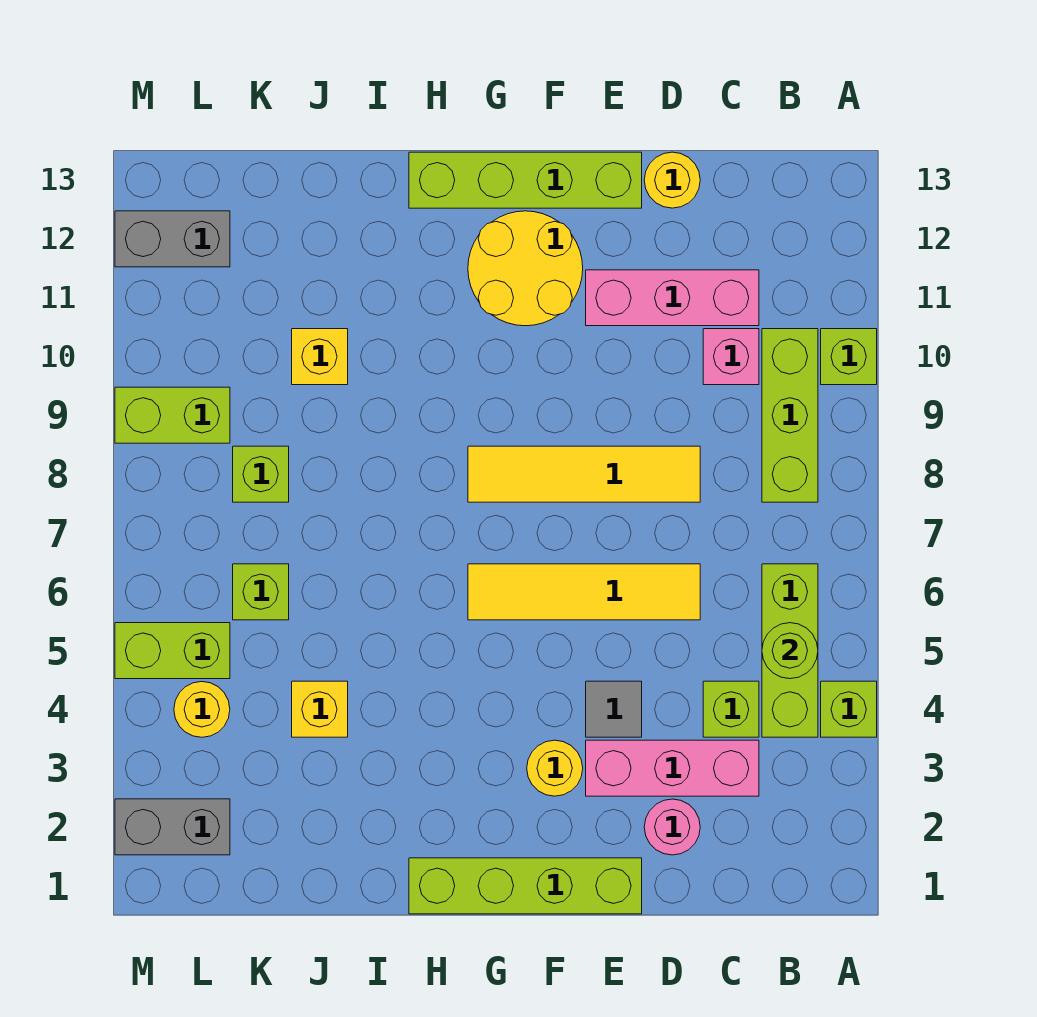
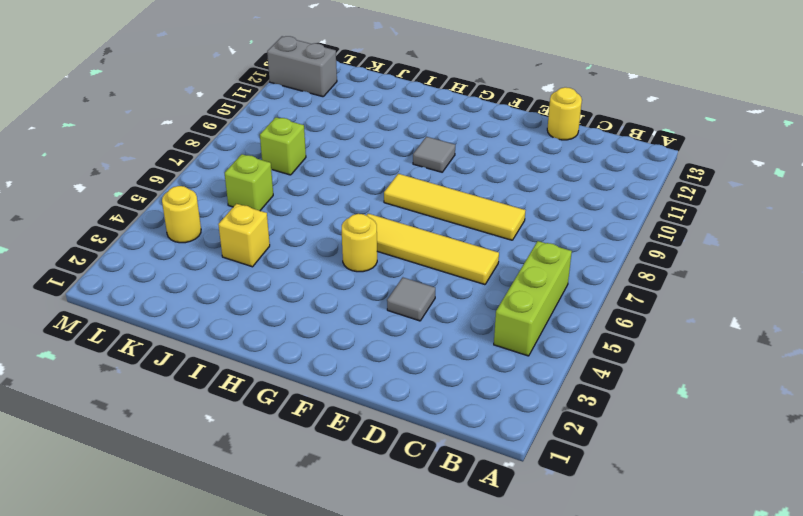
yellow round brick G5 level 1 -> yellow round brick F3 level 1
grey tile G10 level 1 -> none
none -> lime brick A4 level 1
none -> lime brick A10 level 1
none -> lime brick B8:B10 level 1

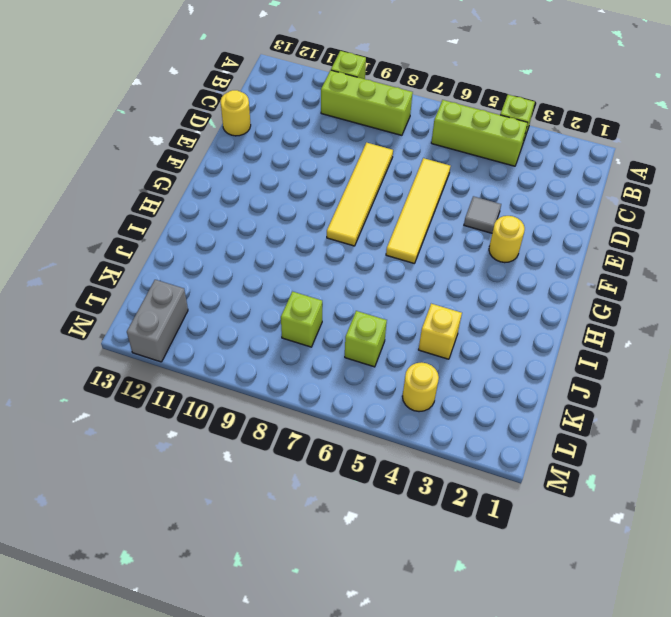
none -> pink brick C3:E3 level 1
none -> lime brick C4 level 1
none -> pink brick C10 level 1

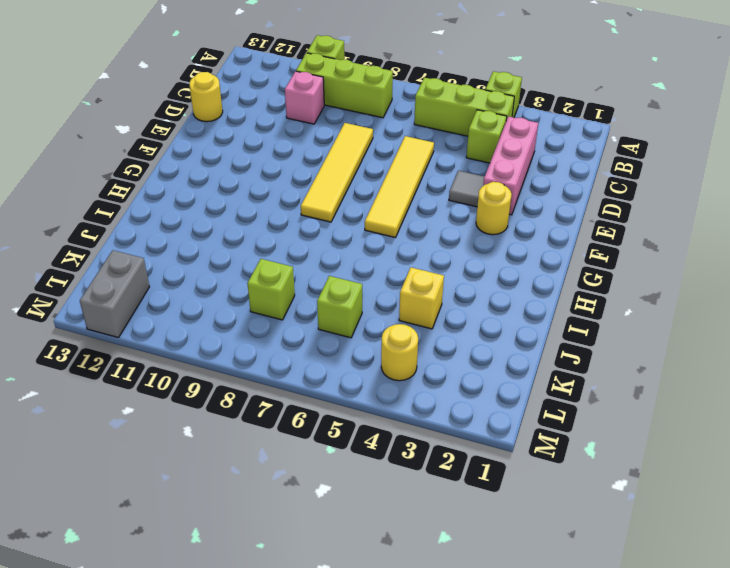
none -> pink brick C11:E11 level 1
none -> pink round brick D2 level 1
none -> lime brick E1:H1 level 1

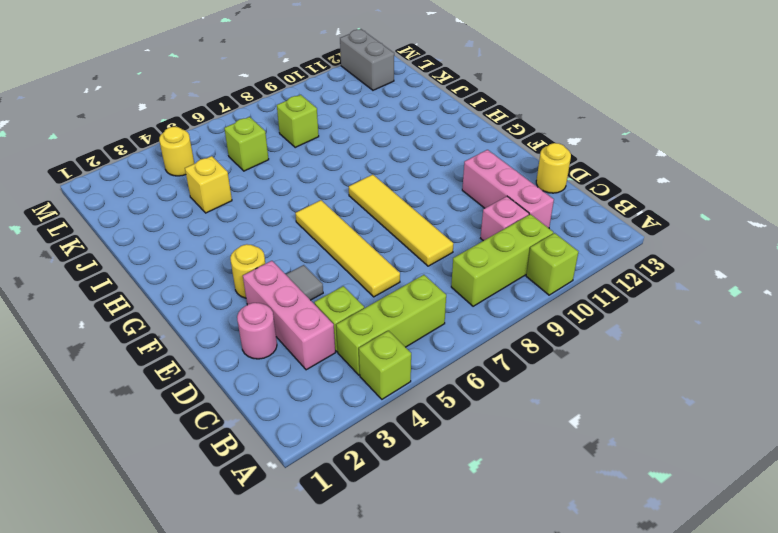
none -> lime brick E1:H1 level 1
none -> lime brick E13:H13 level 1
none -> yellow round brick F11:G12 level 1

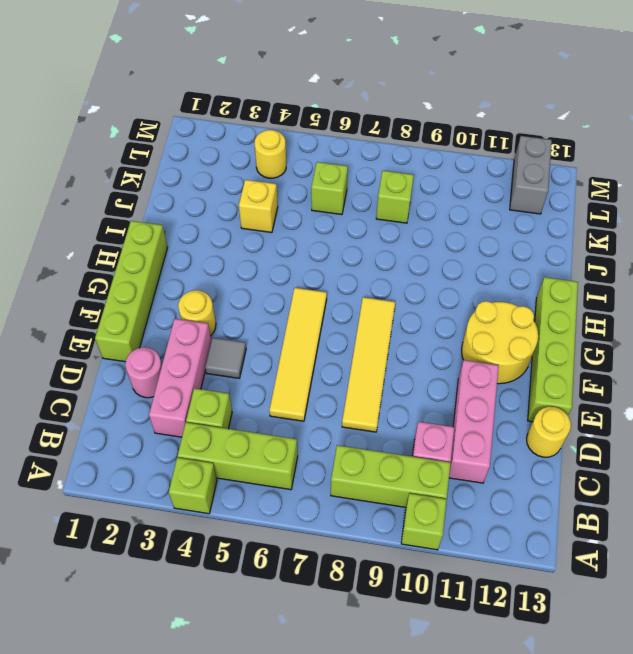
none -> yellow brick J10 level 1
none -> grey brick L2:M2 level 1
none -> lime brick L5:M5 level 1

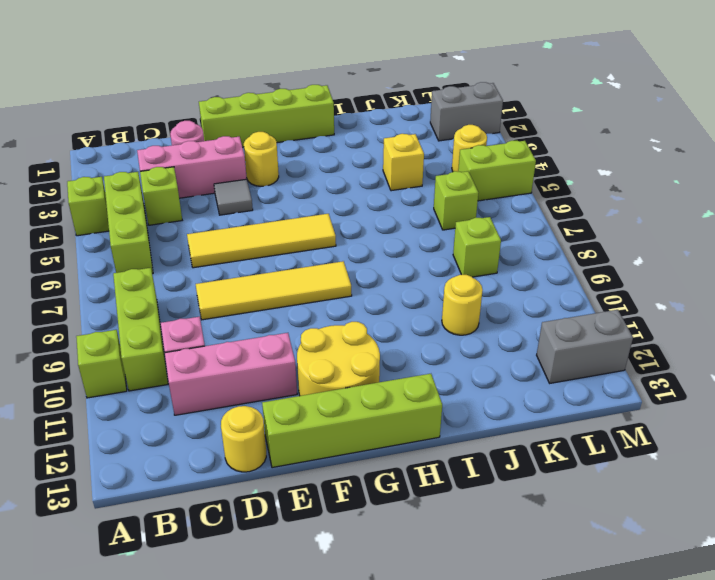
yellow round brick J10 level 1 -> yellow brick J10 level 1
none -> lime brick L9:M9 level 1
none -> lime round brick B5 level 2

